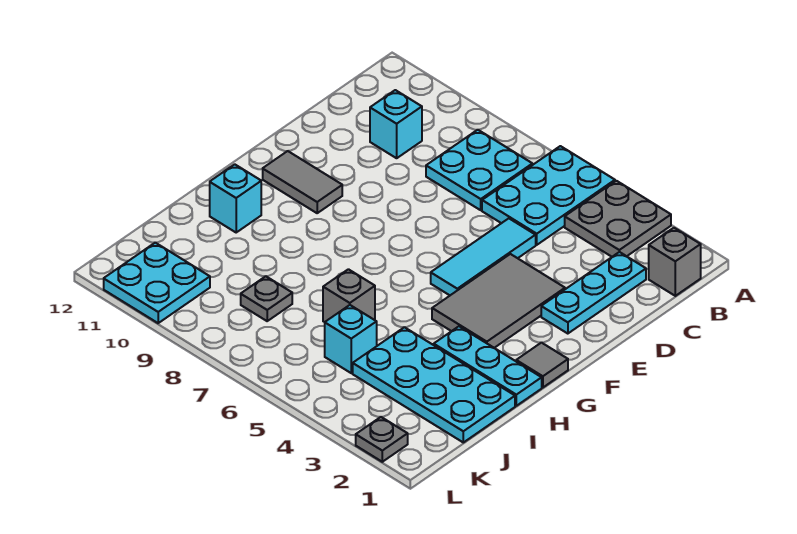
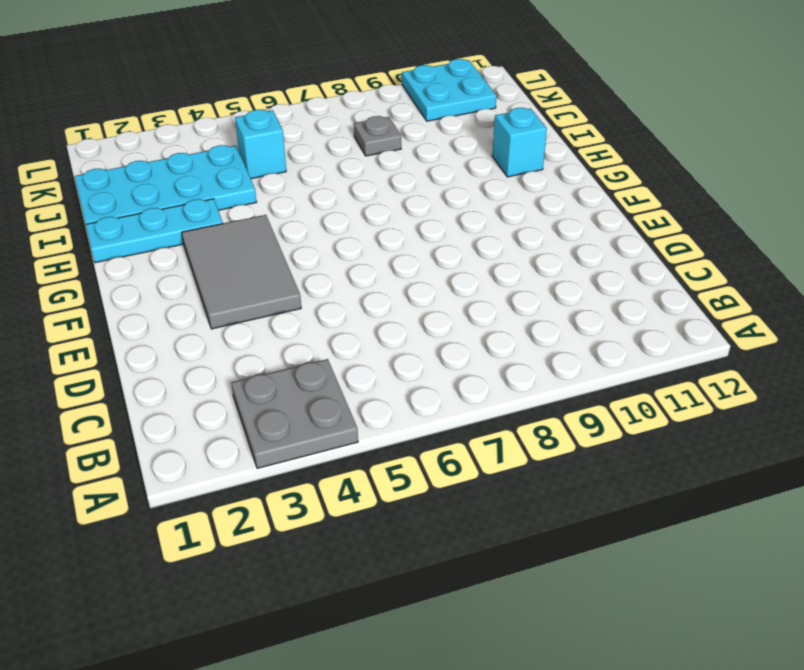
none -> cyan plate A5:C6 level 1
none -> grey brick B1 level 1
none -> cyan plate B7:C8 level 1

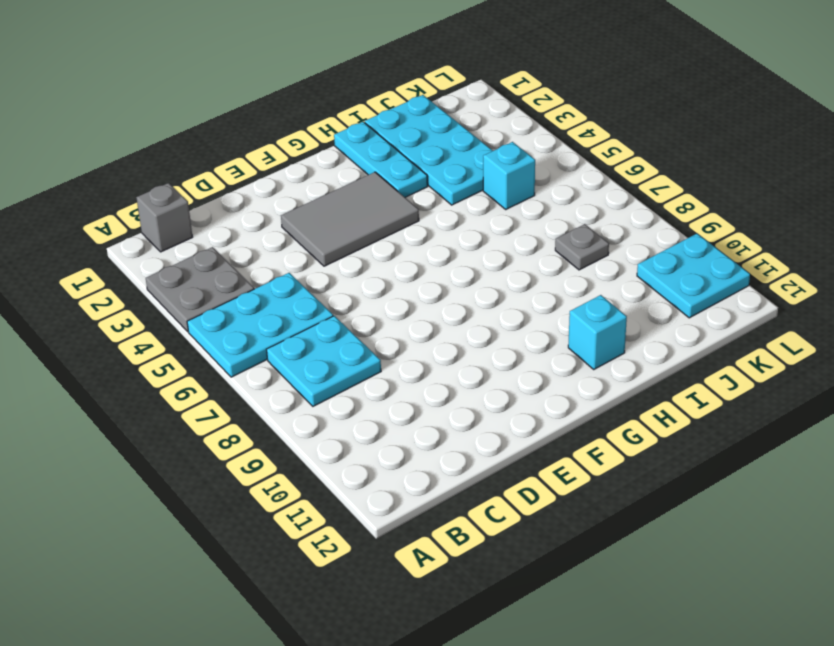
none -> cyan plate C2:E2 level 1
none -> cyan brick C10 level 1
none -> cyan tile D5:F5 level 1

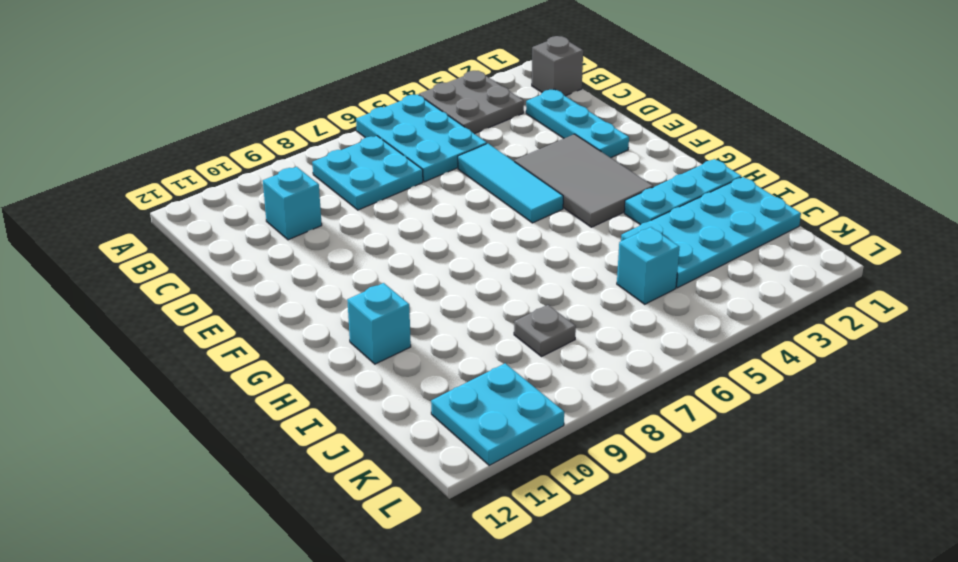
none -> grey tile F10:F11 level 1
none -> grey tile G1 level 1
none -> grey brick I6 level 1

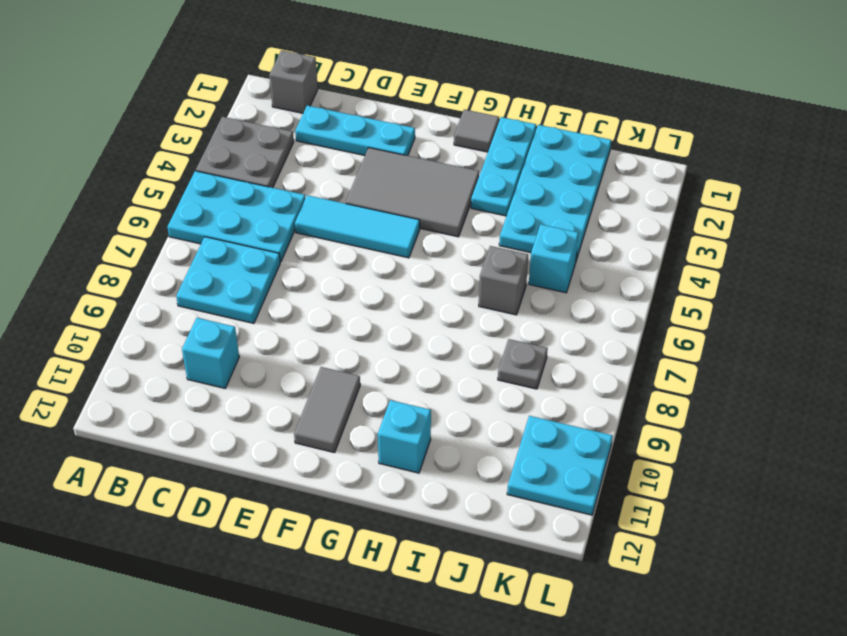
none -> grey plate L2 level 1

